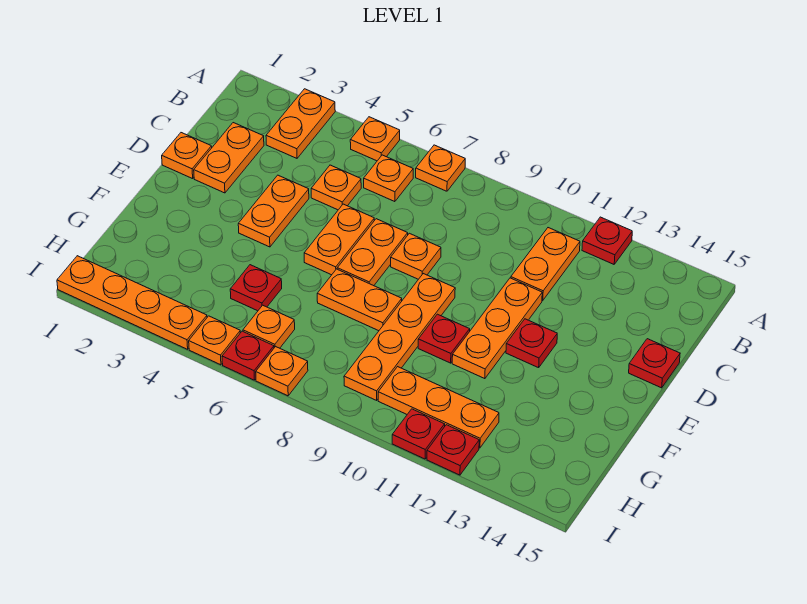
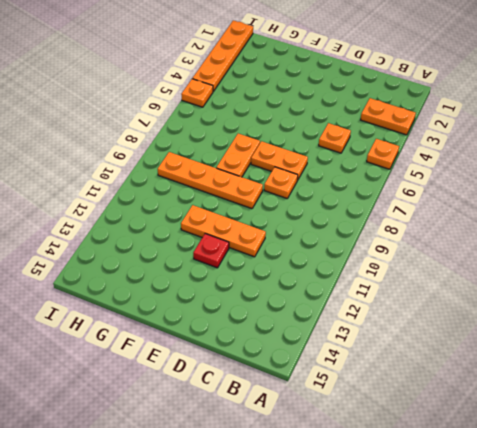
none -> orange plate A7 level 1
none -> red plate A12 level 1
none -> orange plate B6 level 1

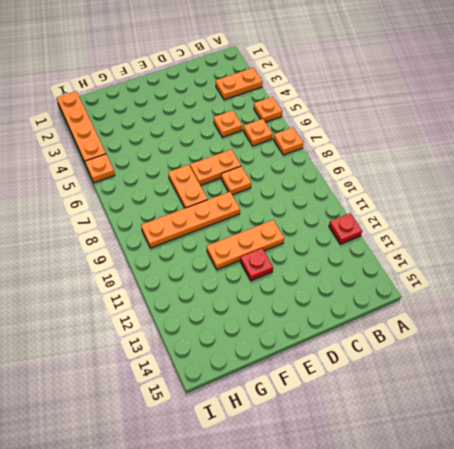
none -> orange plate B11:C11 level 1
none -> orange plate C2:D2 level 1
none -> orange plate D1 level 1

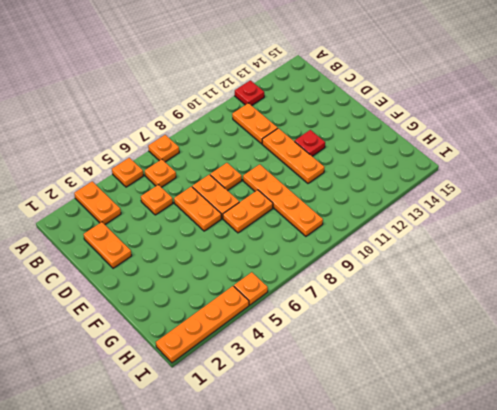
none -> orange plate D1 level 1
none -> orange plate D4:E4 level 1
none -> red plate D15 level 1

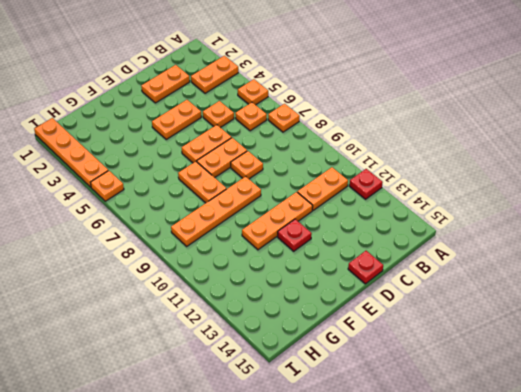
none -> orange plate D1 level 1
none -> red plate F10 level 1
none -> red plate G5 level 1

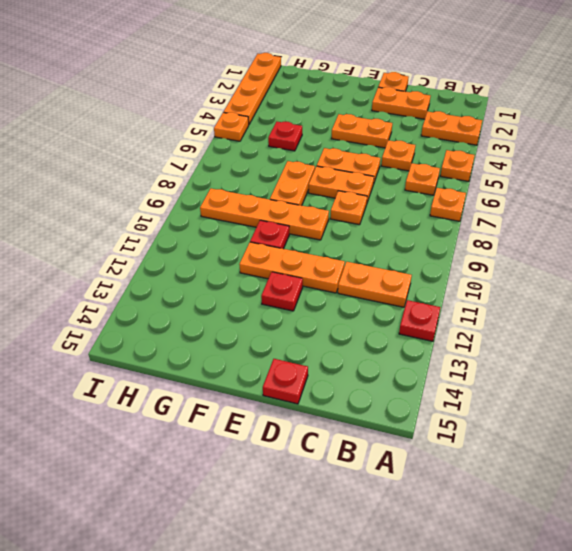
none -> orange plate H6 level 1
none -> orange plate H10:H12 level 1
none -> red plate I6 level 1

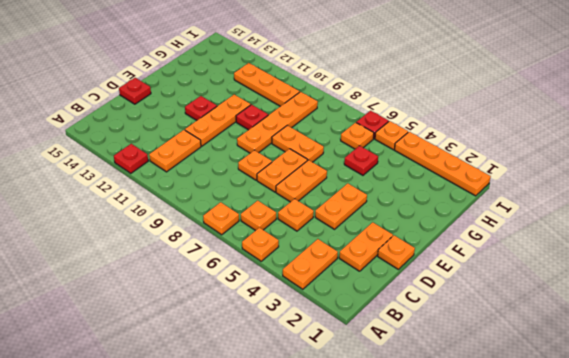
none -> orange plate I7 level 1
none -> red plate I11 level 1
none -> red plate I12 level 1

